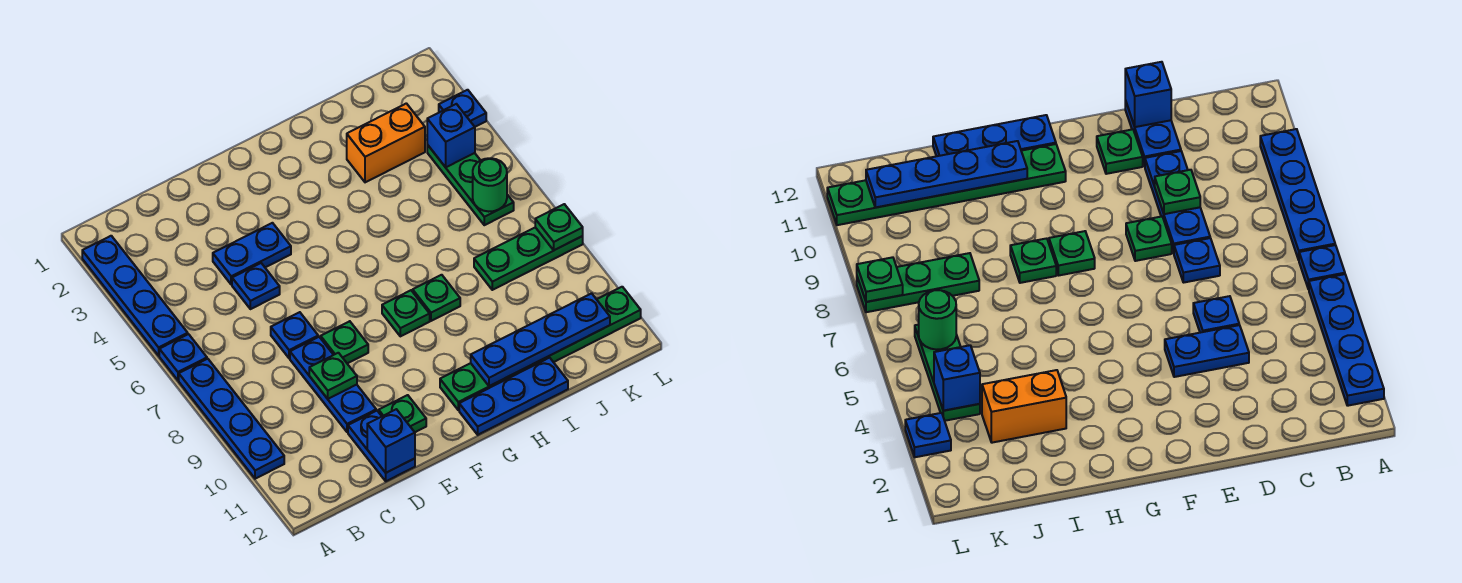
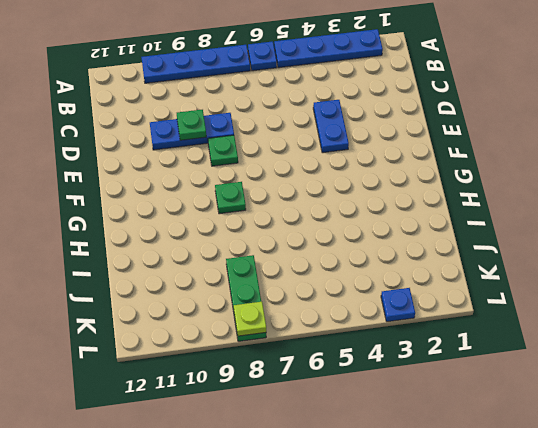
lime plate L8 level 2 -> green plate L8 level 2
none -> blue plate D5 level 1
none -> blue plate D7 level 1
none -> blue plate D11:D12 level 1

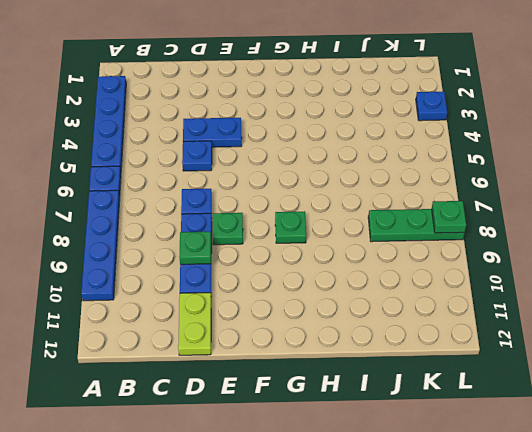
lime plate D11:D12 level 1 -> blue plate D11:D12 level 1
none -> green plate E11 level 1
none -> green plate G11:L11 level 1
none -> blue plate G12:I12 level 1

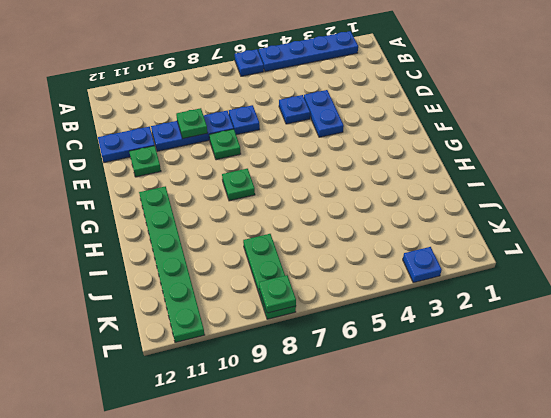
none -> blue plate A7:A10 level 1
none -> blue plate G12:I12 level 1
none -> green plate H8 level 1

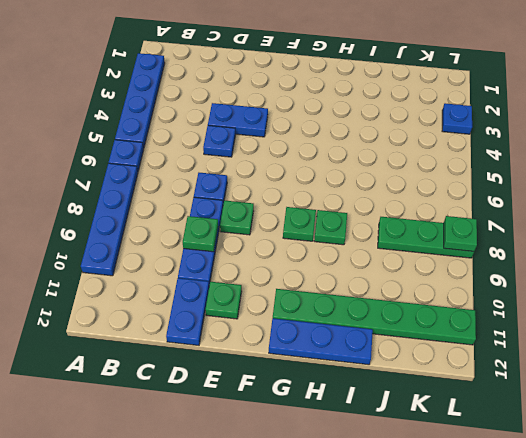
none -> orange brick I3:J3 level 1
none -> green plate K4:K6 level 1
none -> blue brick D12 level 2

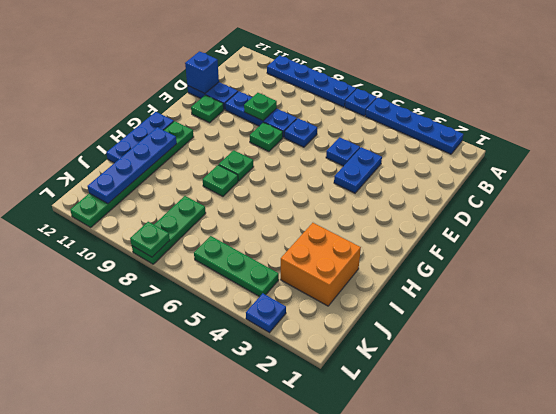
orange brick I2:J3 level 1 -> orange brick I3:J3 level 1
none -> blue brick K4 level 2
none -> green round brick K6 level 2

